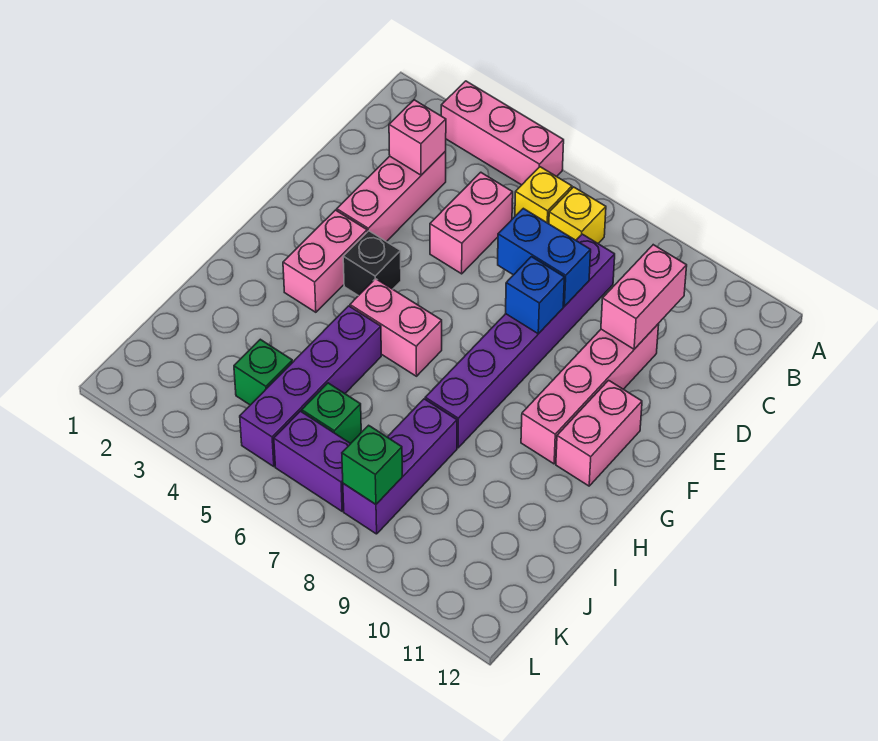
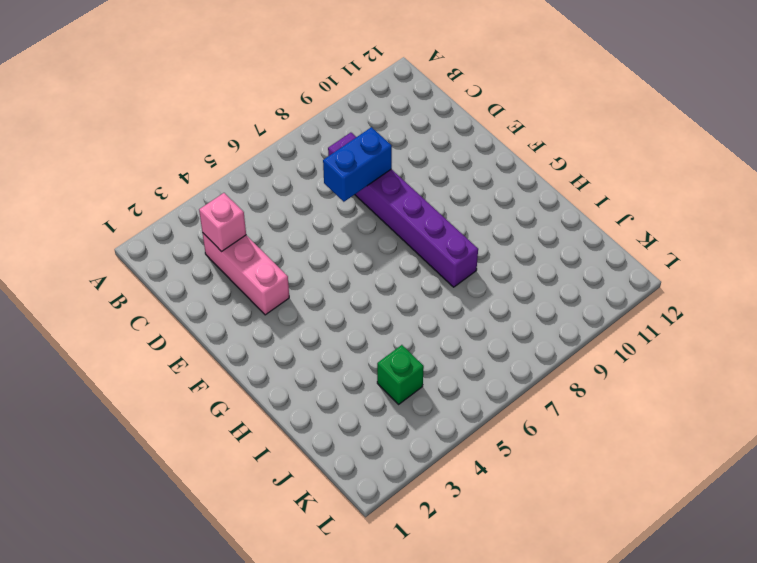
none -> pink brick A3:A5 level 1
none -> yellow brick B6 level 1
none -> yellow brick B7 level 1

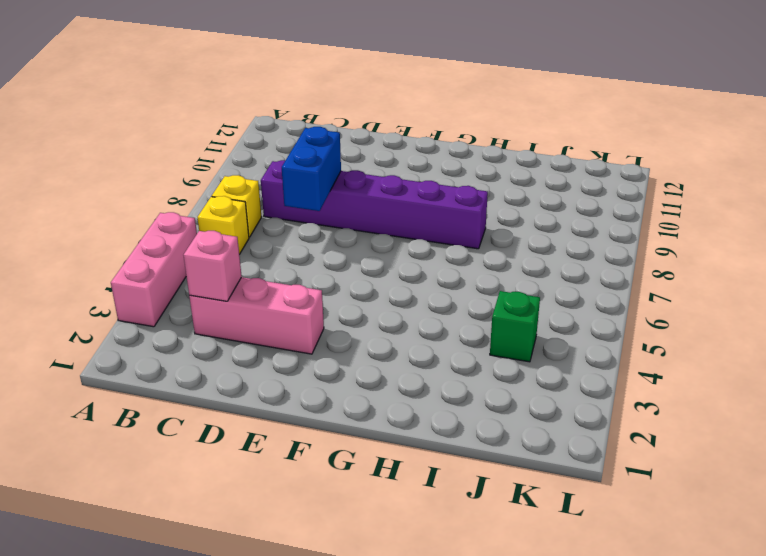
none -> pink brick C5:D5 level 1
none -> pink brick D10:G10 level 1
none -> pink brick F3:G3 level 1

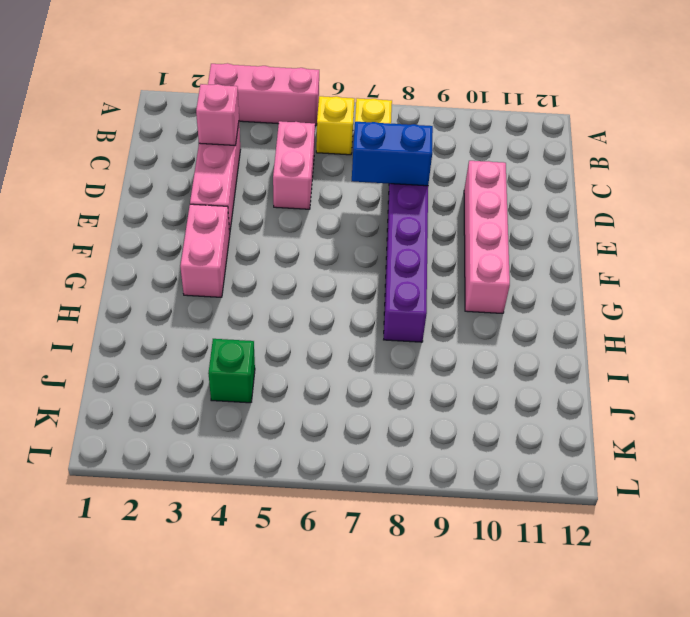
none -> black brick F4 level 1
none -> pink brick F11:G11 level 1
none -> pink brick G5:G6 level 1

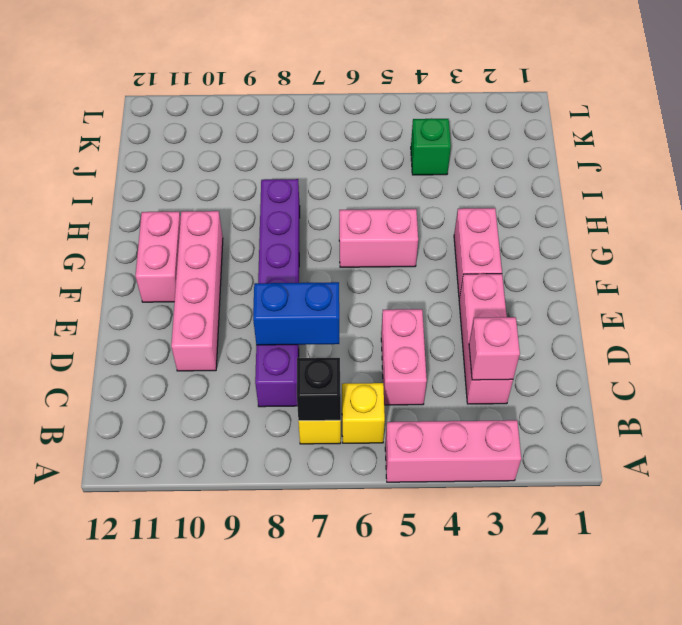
black brick B7 level 2 -> black brick F4 level 1
none -> purple brick H5:K5 level 1
none -> purple brick I8:K8 level 1
none -> green brick J6 level 1

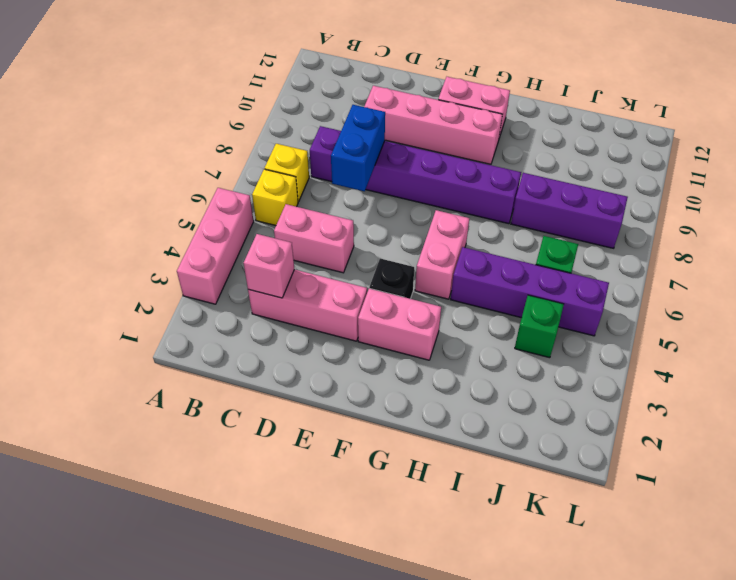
none -> purple brick K6:K7 level 1
none -> pink brick C10:D10 level 2
none -> blue brick E8 level 2

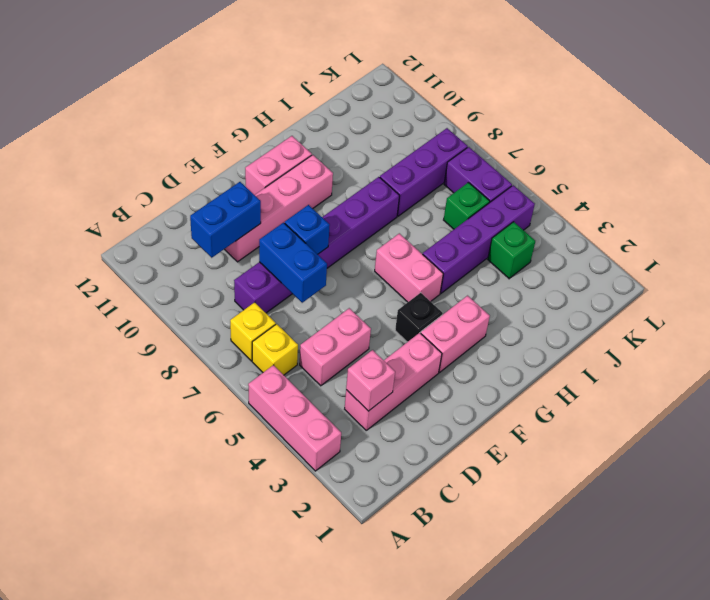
blue brick C10:D10 level 2 -> pink brick C10:D10 level 2
none -> green brick K8 level 2

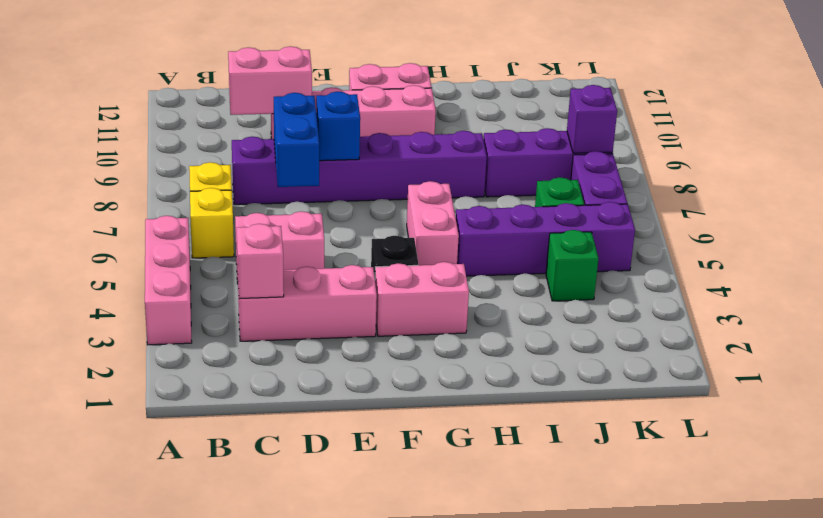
purple brick K8 level 2 -> green brick K8 level 2

